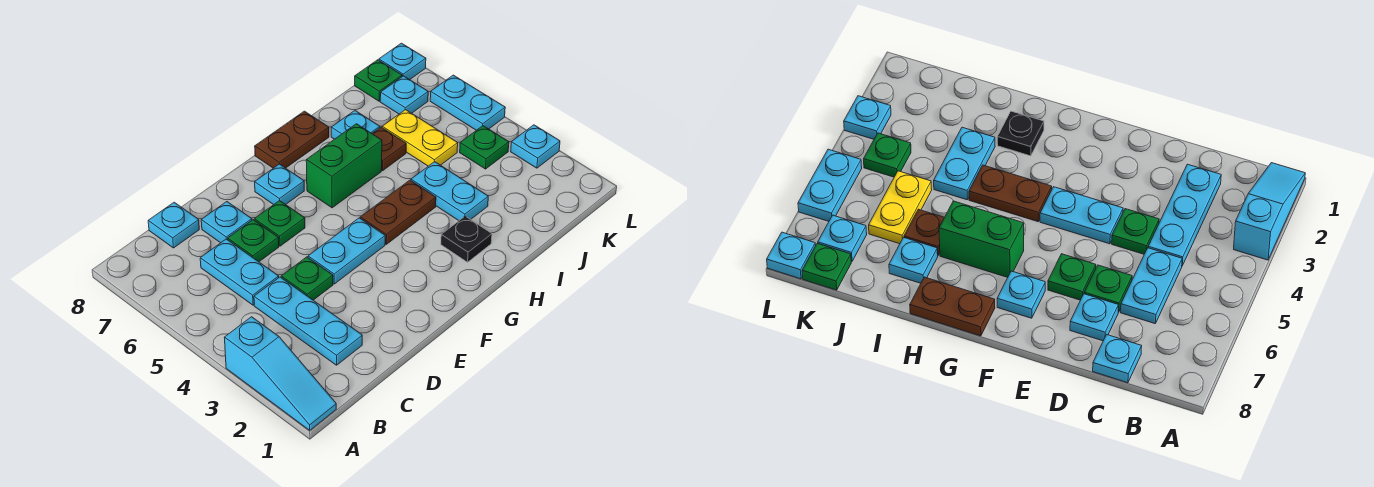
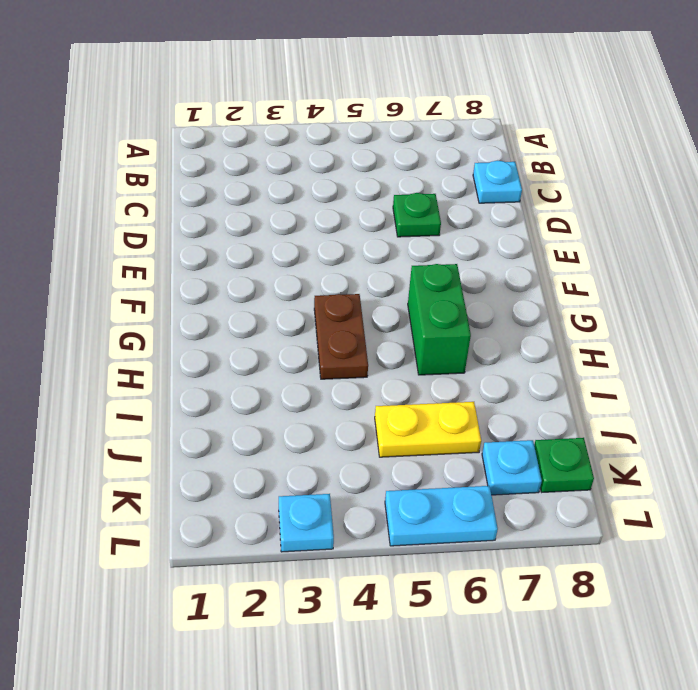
none -> cyan slope A1:A3 level 1 top 3
none -> cyan plate C2:C4 level 1
none -> cyan plate C5:C6 level 1

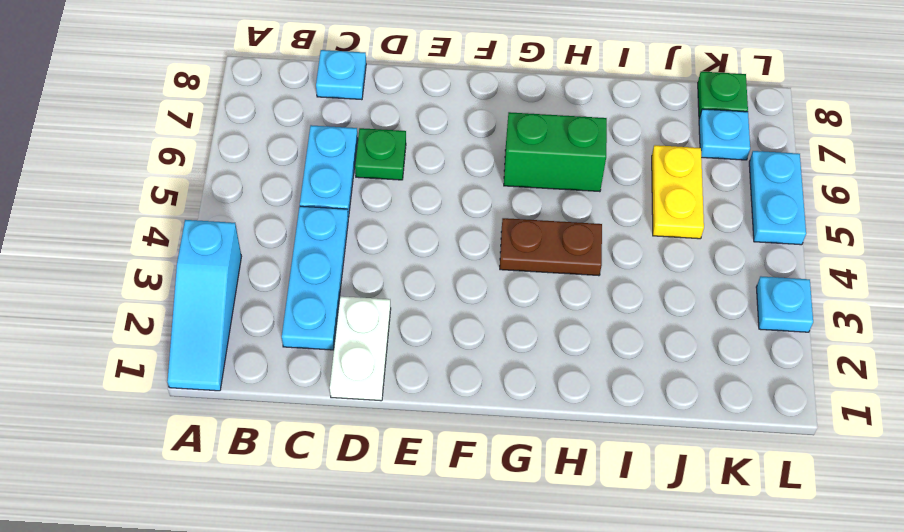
white plate D1:D2 level 1 -> none
none -> green plate D4 level 1
none -> cyan plate D7 level 1
none -> cyan plate E4:F4 level 1

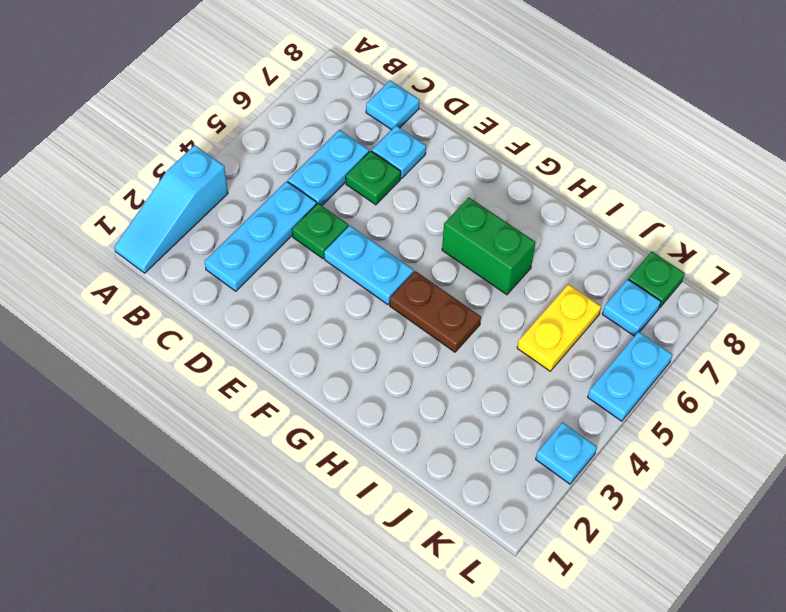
none -> green plate E6 level 1
none -> cyan plate F7 level 1
none -> brown plate G8:H8 level 1

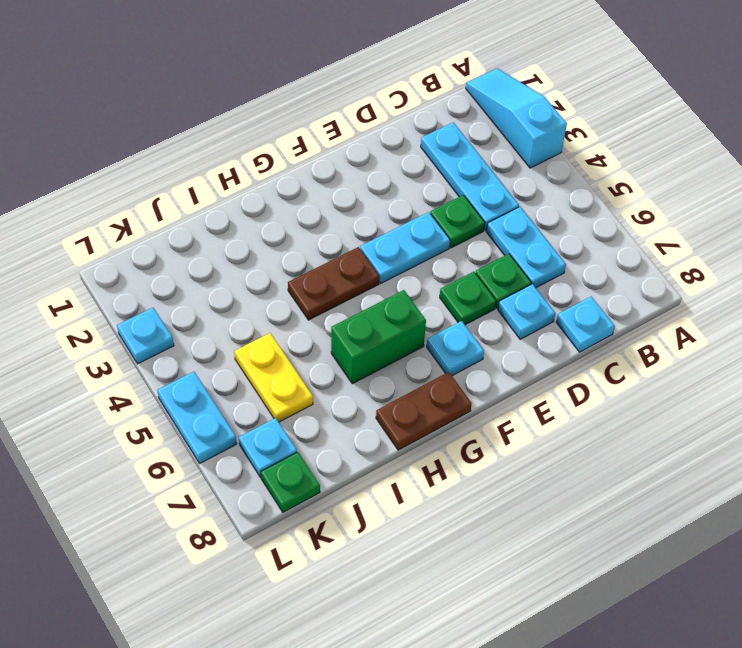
none -> black plate H2 level 1
none -> cyan plate I3:I4 level 1
none -> brown plate I6 level 1

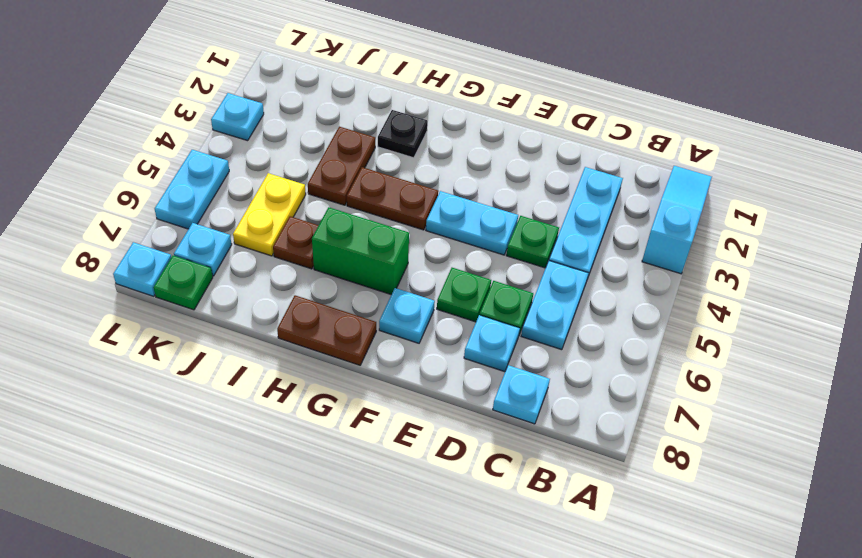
brown plate I3:I4 level 1 -> cyan plate I3:I4 level 1
none -> cyan plate I7 level 1
none -> green plate K4 level 1

